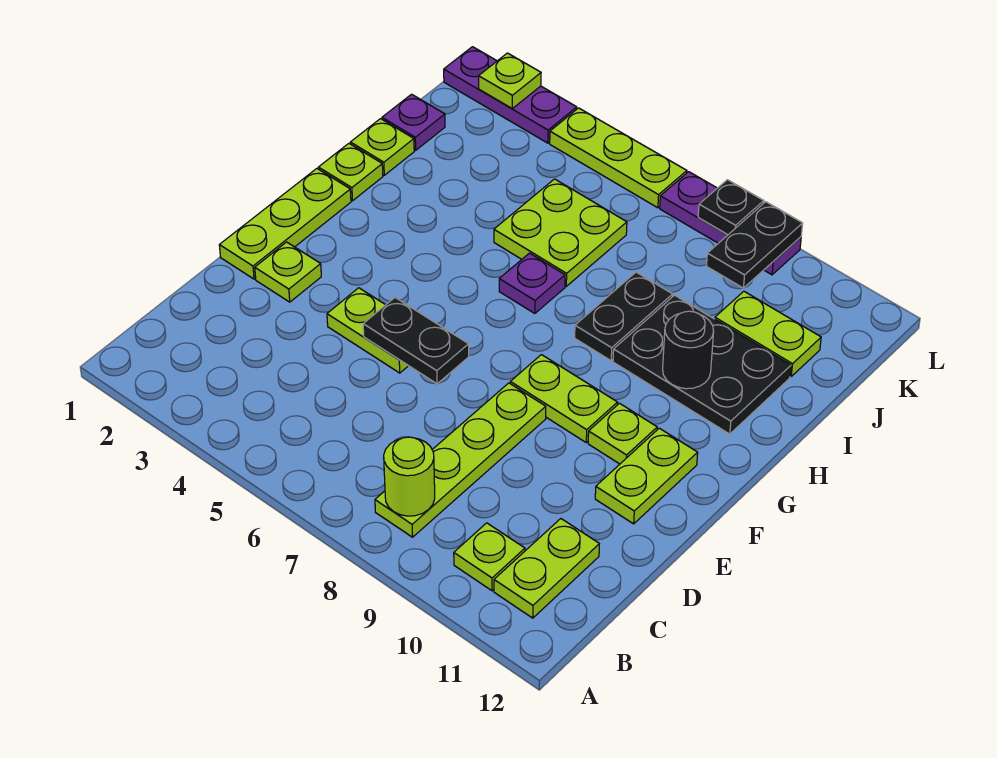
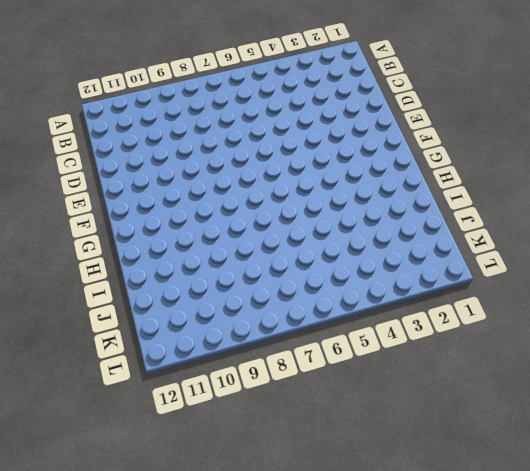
none -> lime plate B8:E8 level 1
none -> lime plate B10 level 1
none -> lime plate B11:C11 level 1

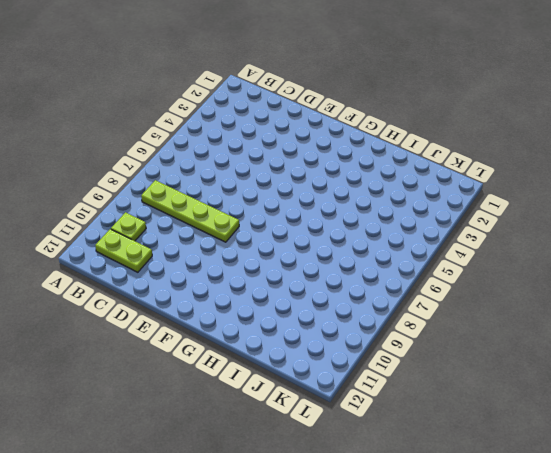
none -> lime plate E1:G1 level 1
none -> lime plate E2 level 1
none -> lime plate E4:E5 level 1

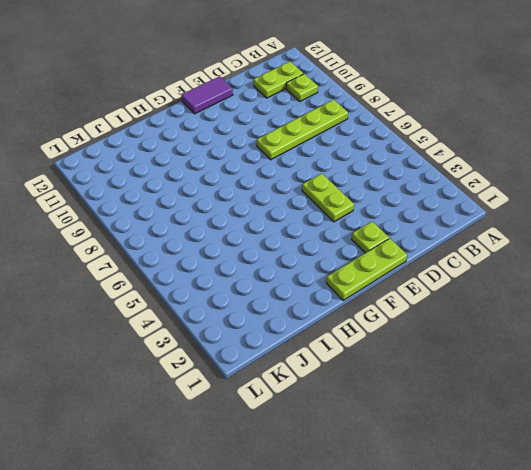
purple tile E12:F12 level 1 -> none
none -> lime plate E11:F11 level 1
none -> lime plate F8:F9 level 1
none -> lime plate F10 level 1

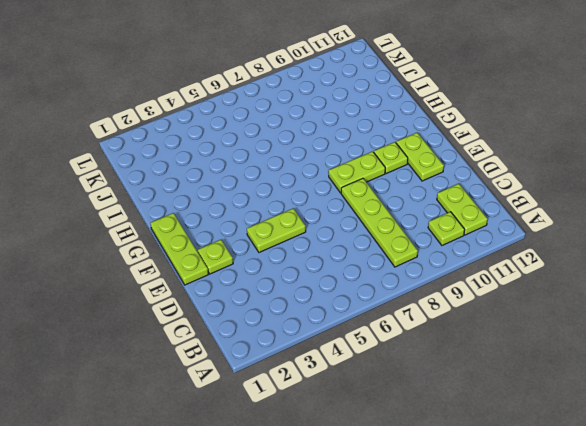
none -> lime plate H1 level 1
none -> purple plate H6 level 1
none -> black plate H8:I8 level 1

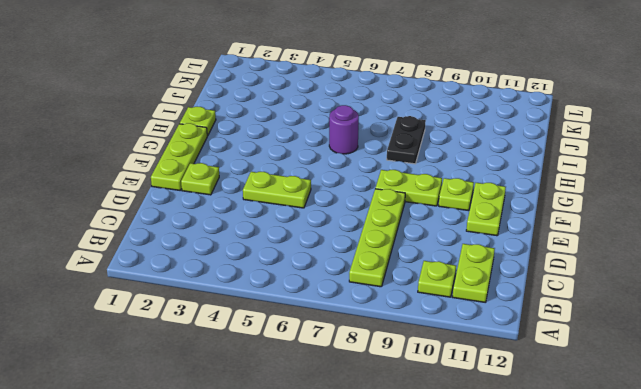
purple round brick H6 level 1 -> purple plate H6 level 1
none -> black plate H9:I11 level 1
none -> lime plate I1 level 1
none -> lime plate I5:J6 level 1

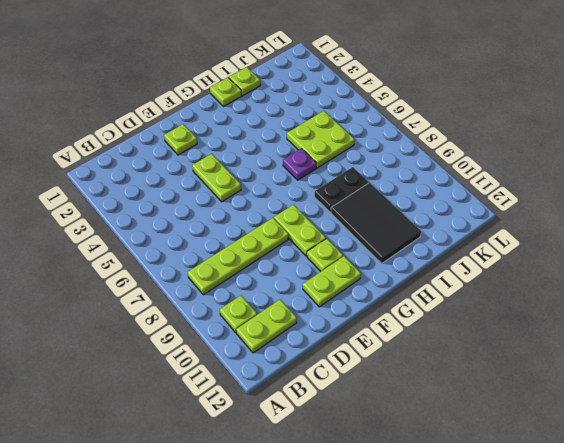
black tile H9:I11 level 1 -> black plate H9:I11 level 1
none -> lime plate E1:G1 level 1
none -> purple plate J1 level 1
none -> lime plate J10:J11 level 1

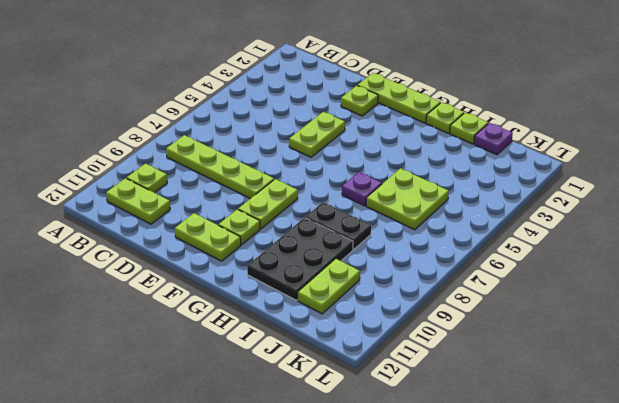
none -> purple plate L1:L3 level 1
none -> lime plate L4:L6 level 1
none -> purple plate L7:L9 level 1

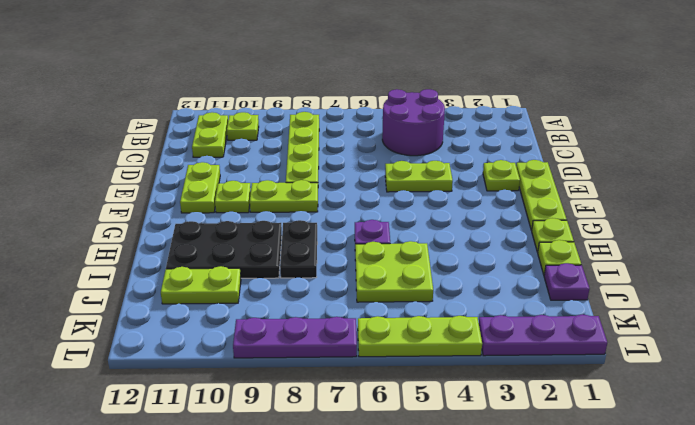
purple round brick B4:C5 level 1 -> none
none -> lime round brick B8 level 2
none -> black plate E5:E6 level 2
none -> black round brick H10 level 2

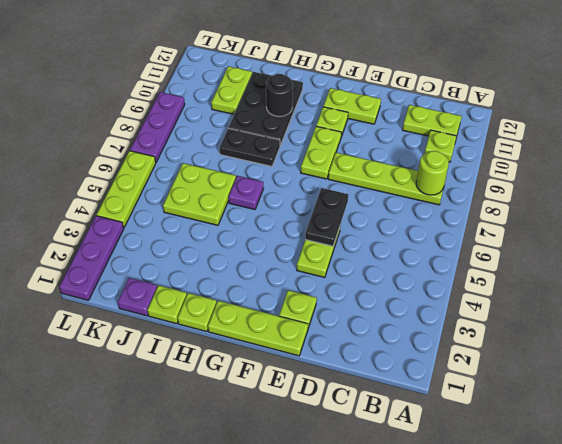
none -> black plate K9:L9 level 2
none -> lime plate L2 level 2
none -> black plate L8 level 2

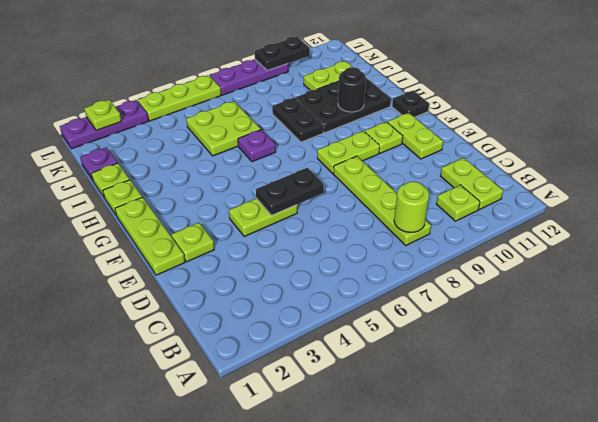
black plate G12 level 1 -> black plate L8 level 2
black plate L9:L10 level 2 -> black plate K9:L9 level 2

